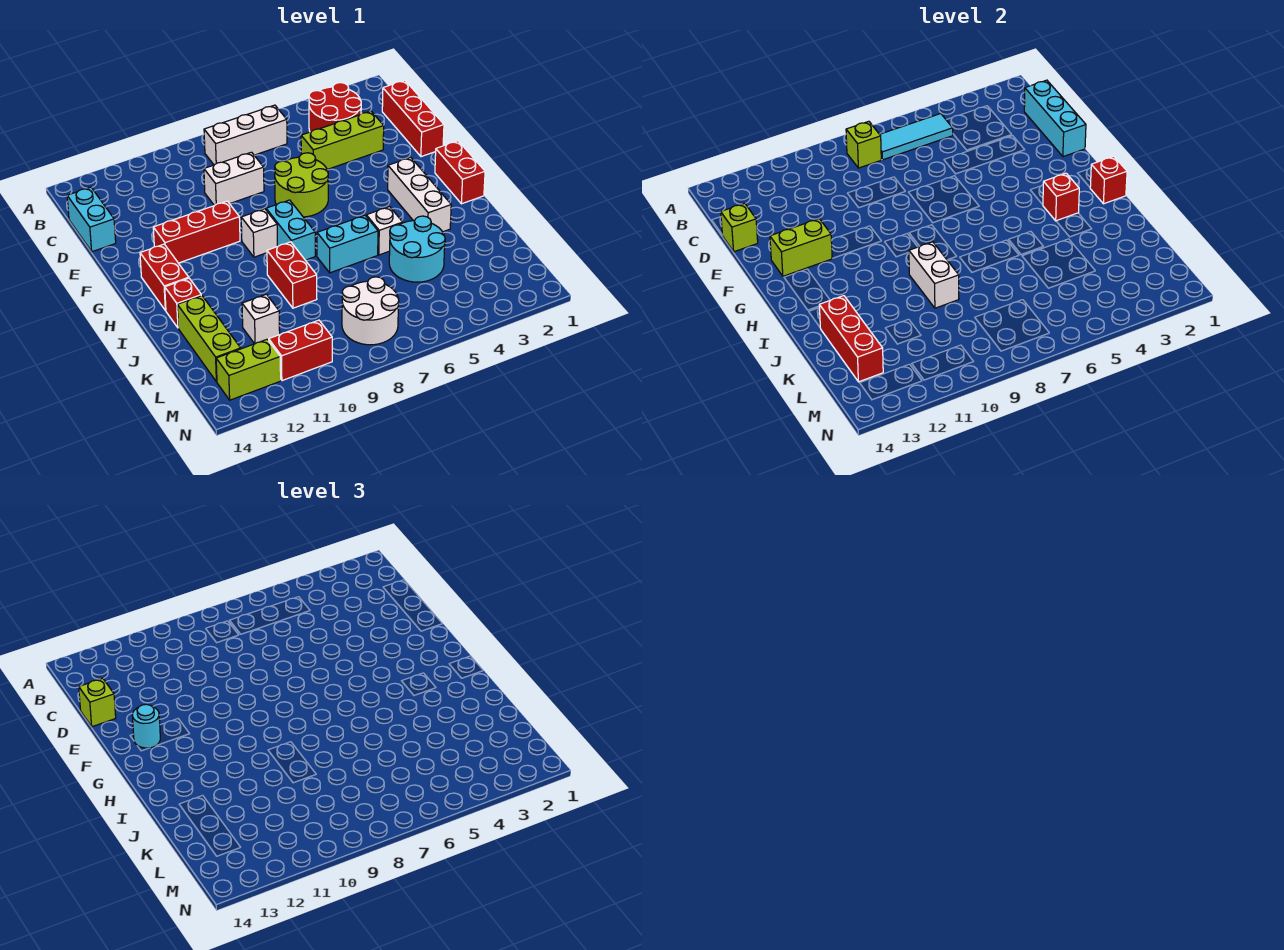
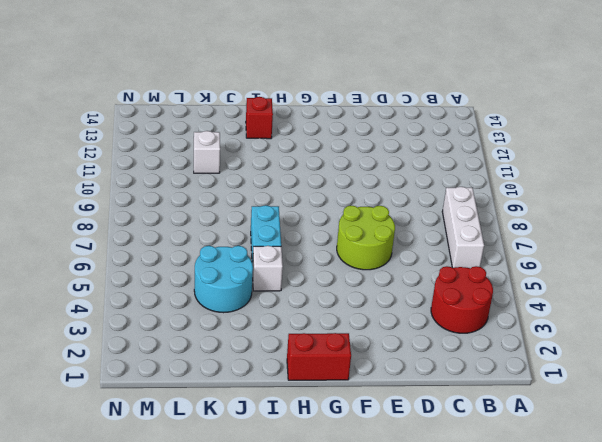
none -> red brick C1:E1 level 1
none -> cyan brick C14:D14 level 1
none -> lime brick D3:D5 level 1
none -> white brick D8:D9 level 1

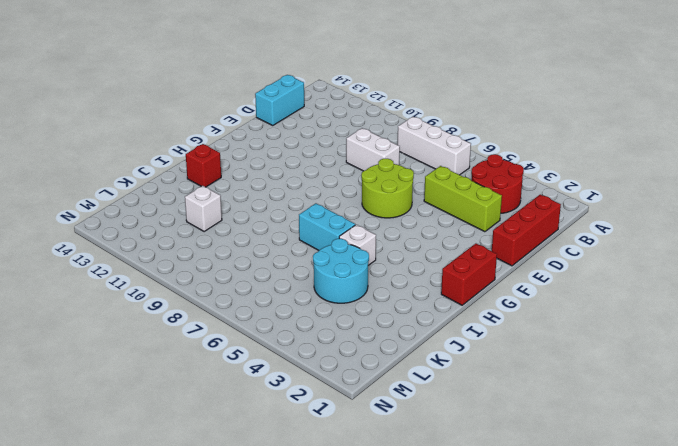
none -> red brick F10:F12 level 1
none -> white brick G3:I3 level 1
none -> cyan brick G8:H8 level 1
none -> white brick G9 level 1

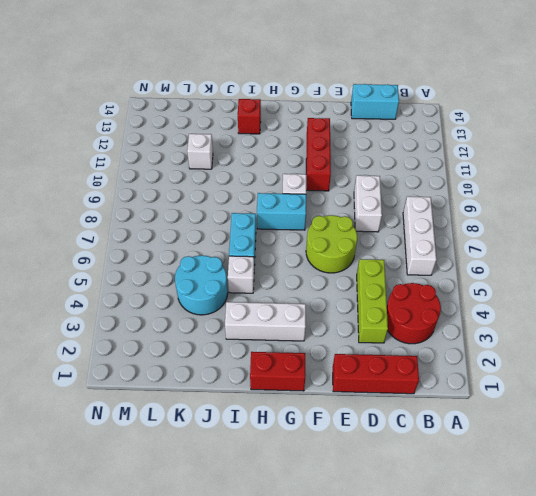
none -> red brick G13:H13 level 1
none -> red brick I9:J9 level 1
none -> lime brick J13:L13 level 1
none -> white round brick L7:M8 level 1

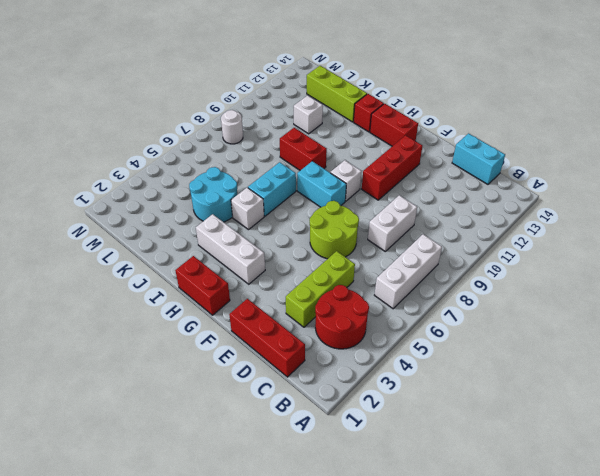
white round brick M8 level 1 -> white round brick L7:M8 level 1
none -> red brick M10:M11 level 1
none -> lime brick M12:M13 level 1
none -> cyan tile B5:B7 level 2
none -> lime brick B8 level 2

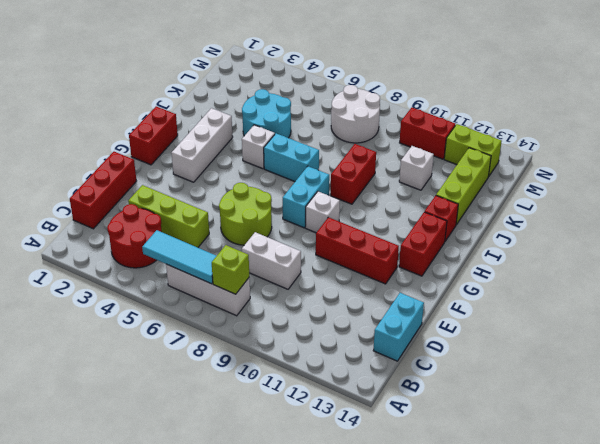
none -> cyan brick C1:E1 level 2
none -> lime brick D14 level 2
none -> lime brick F12:F13 level 2
none -> red brick H1 level 2

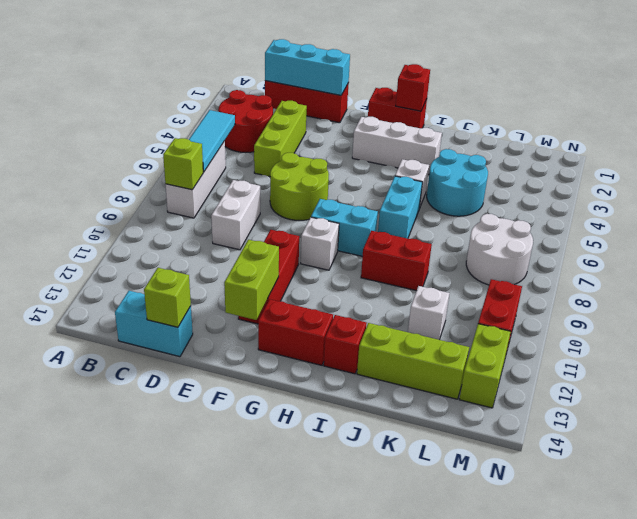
none -> red brick H3 level 2
none -> white brick I9:J9 level 2
none -> red brick J13:L13 level 2
none -> lime brick D14 level 3

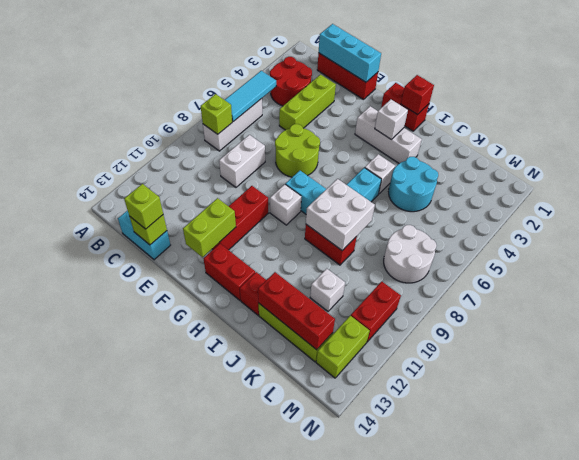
white brick H3 level 2 -> red brick H3 level 2
white brick I8:J9 level 2 -> white brick I9:J9 level 2
none -> cyan round brick F13 level 3

